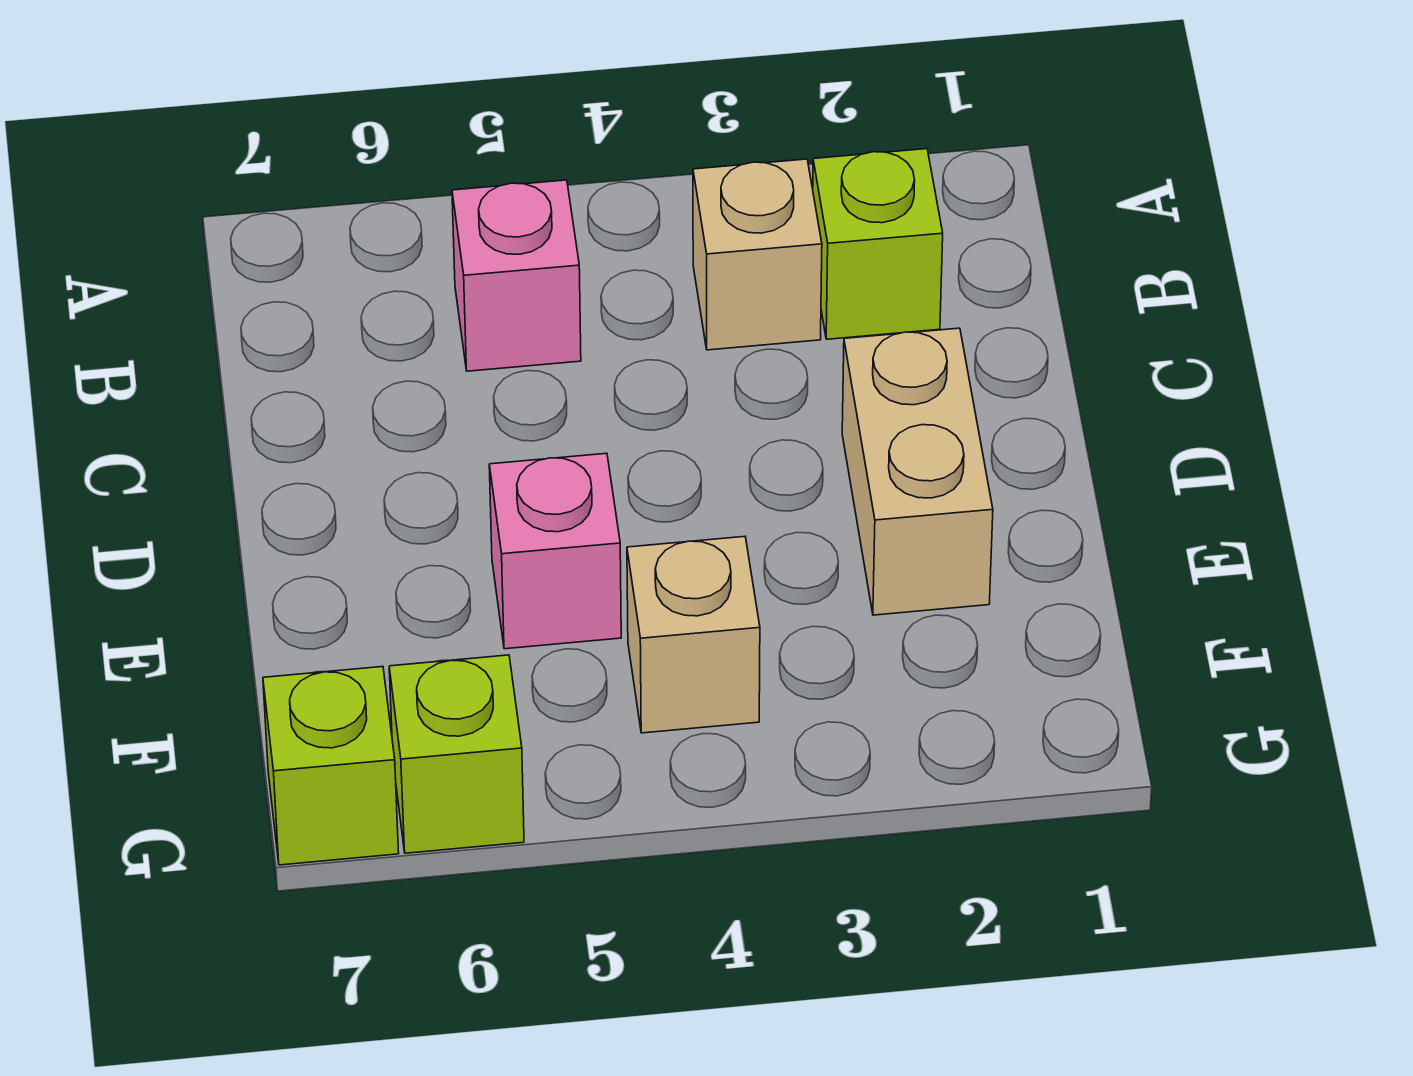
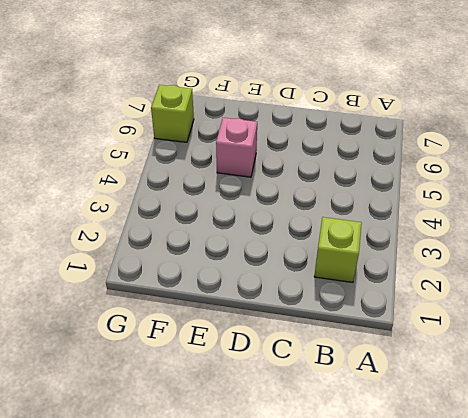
none -> tan brick B3 level 1
none -> pink brick B5 level 1

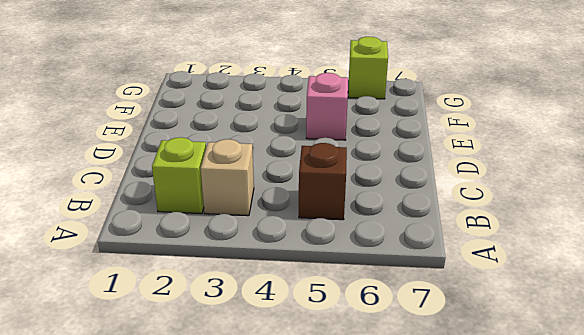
brown brick B5 level 1 -> pink brick B5 level 1
none -> tan brick D2:E2 level 1
none -> tan brick F4 level 1

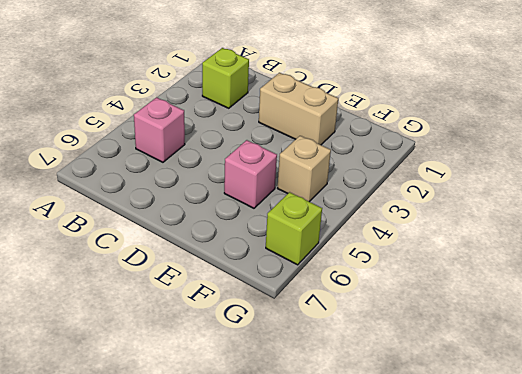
none -> tan brick B3 level 1
none -> lime brick G7 level 1

